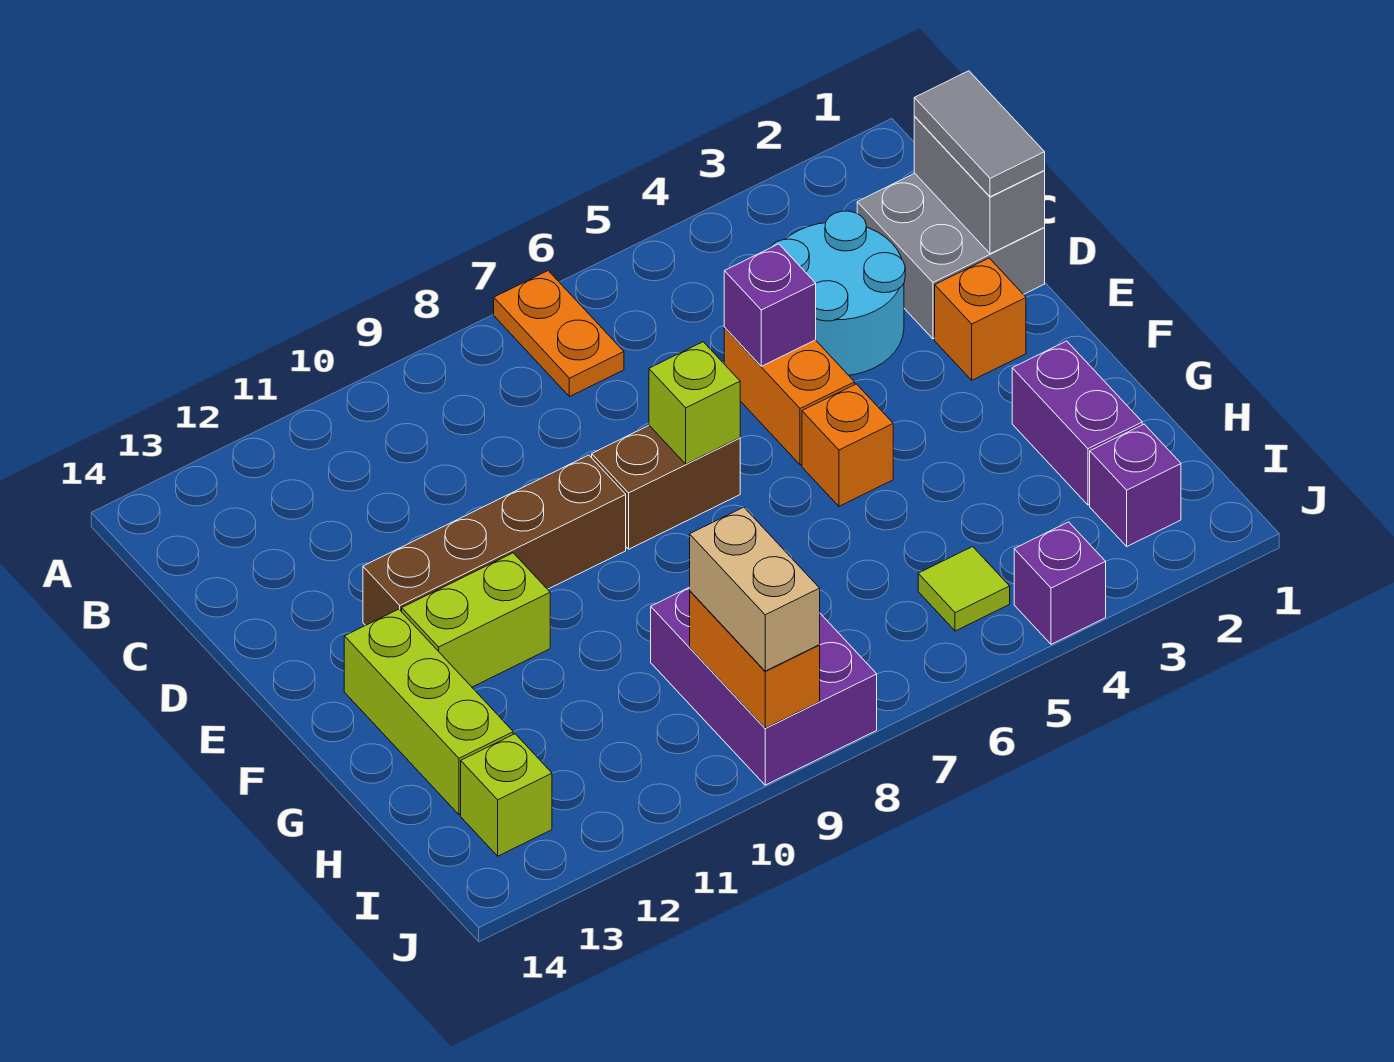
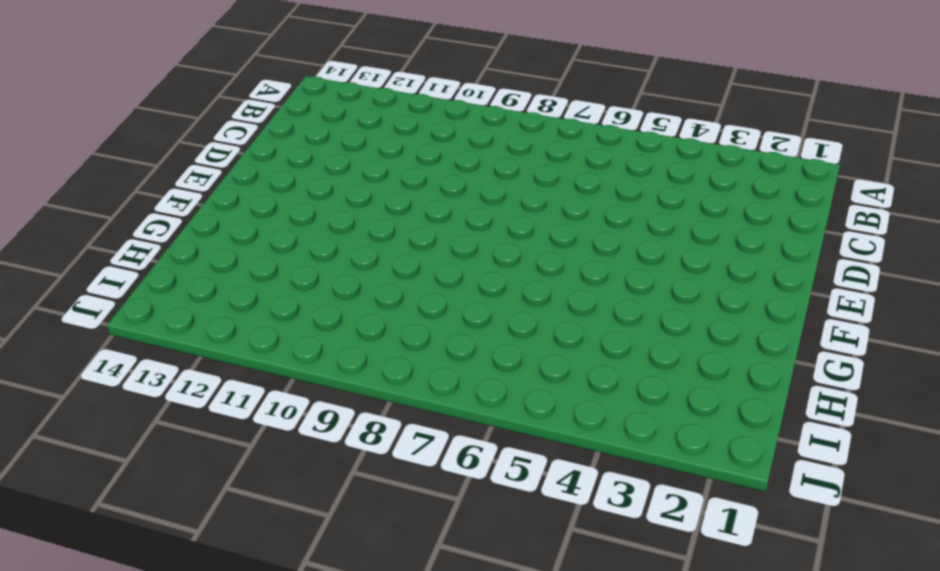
none -> orange plate A7:B7 level 1
none -> grey brick C1:D2 level 1
none -> cyan round brick C3:D4 level 1

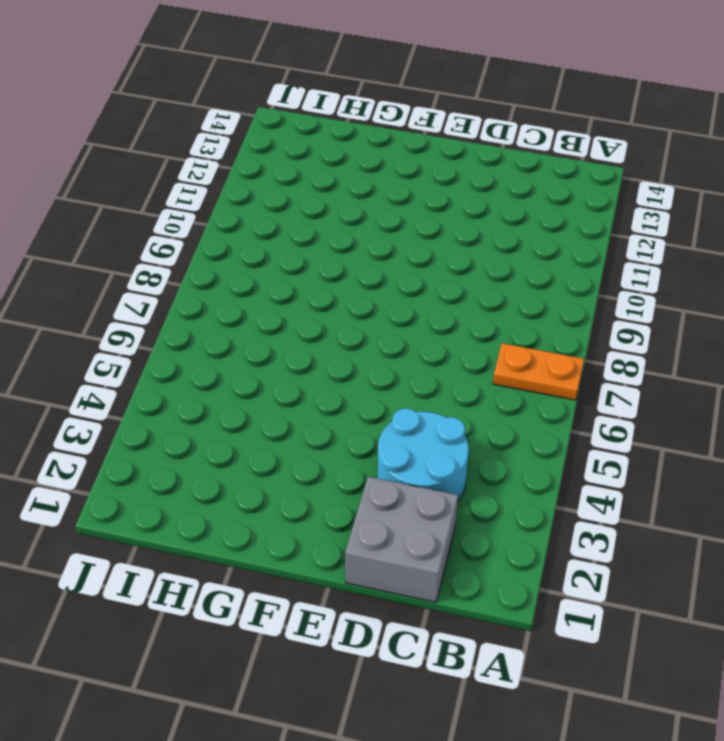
none -> orange brick D5:E5 level 1
none -> orange brick E2 level 1
none -> brown brick E7:E8 level 1

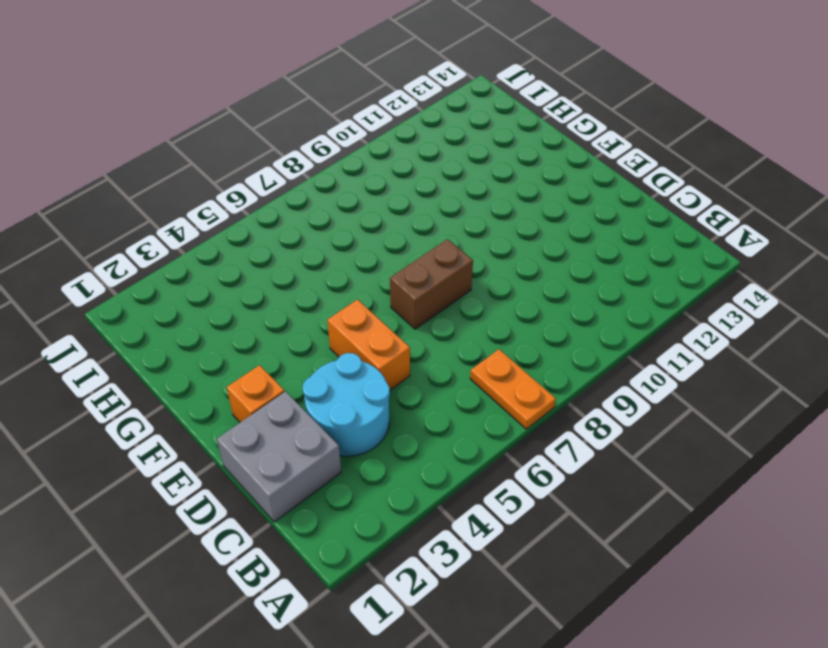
none -> brown brick E9:E12 level 1
none -> orange brick F5 level 1
none -> lime brick F11:F12 level 1

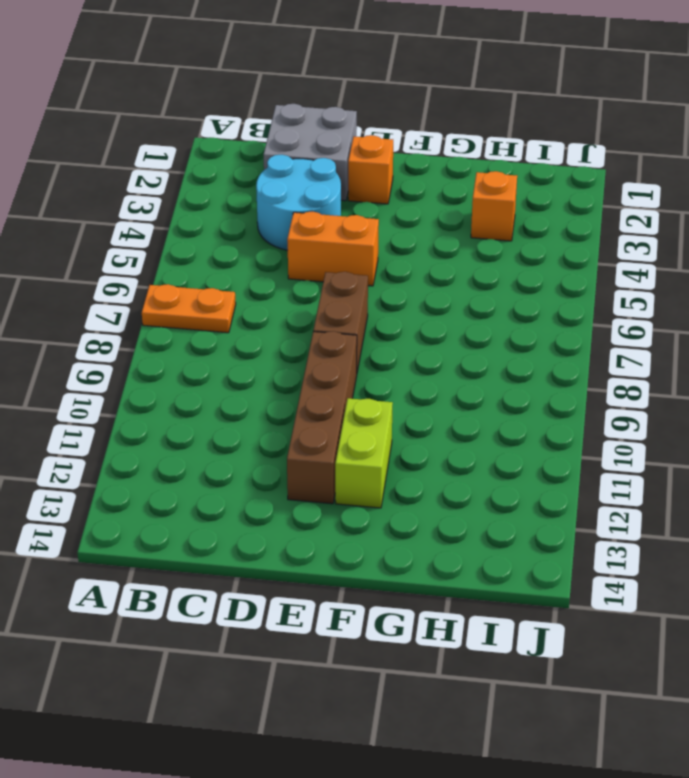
orange brick H3 level 1 -> orange brick F5 level 1
none -> lime brick F13:H13 level 1
none -> purple brick G2:H2 level 1
none -> purple brick H8:J9 level 1

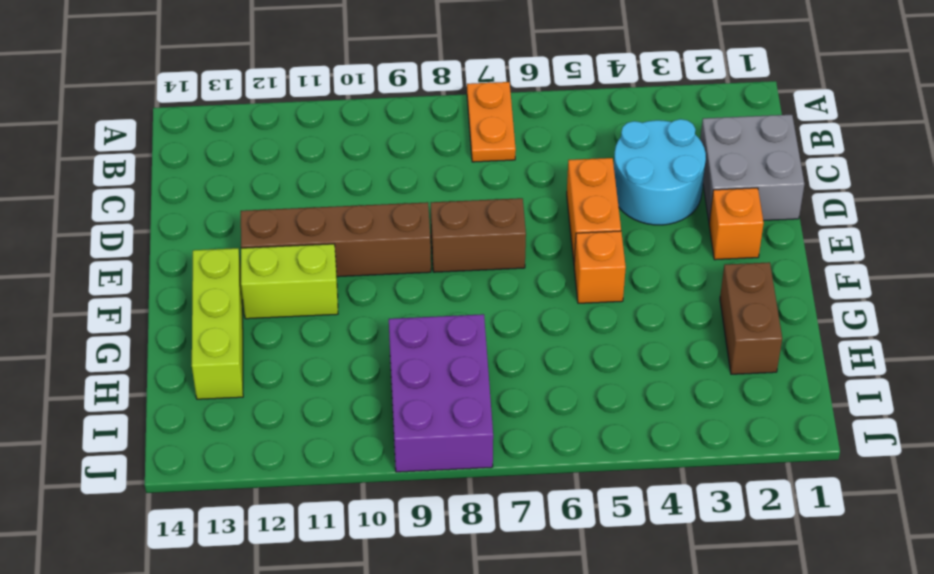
brown brick G2:H2 level 1 -> purple brick G2:H2 level 1
none -> purple brick I2 level 1
none -> lime tile I5 level 1
none -> lime brick I13 level 1

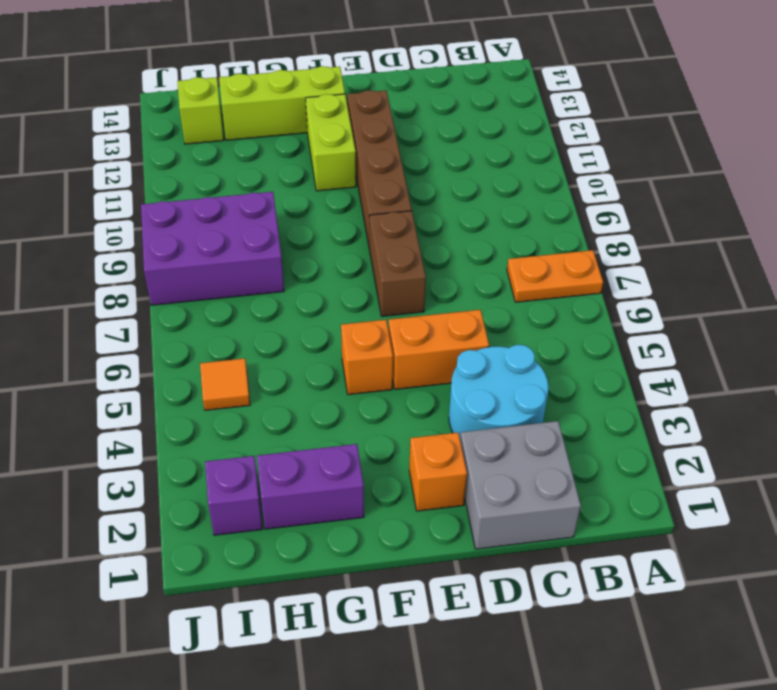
orange tile I5 level 1 -> lime tile I5 level 1
none -> purple brick J4 level 1
none -> grey brick C1:D1 level 2
none -> purple brick D5 level 2

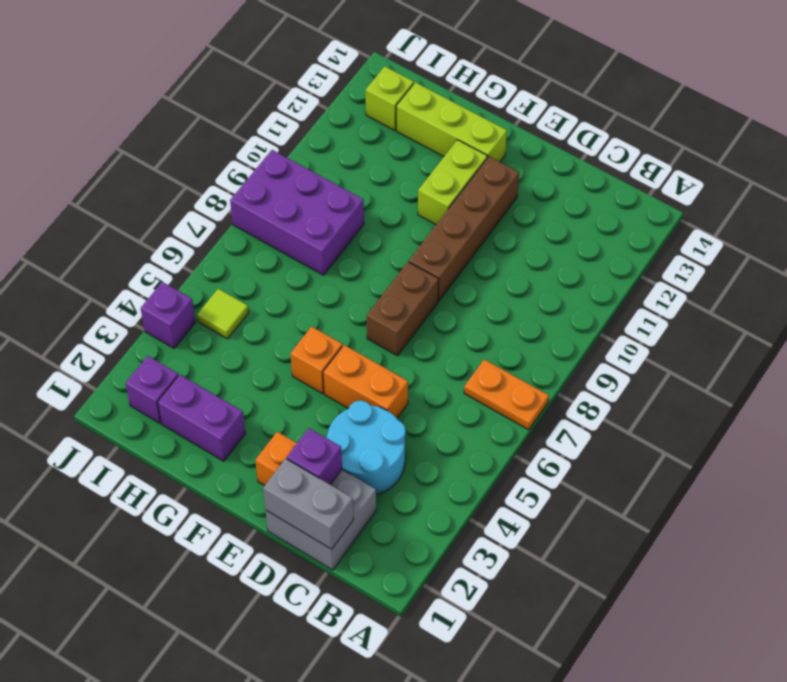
purple brick D2 level 2 -> purple brick D5 level 2
none -> lime brick E7 level 2
none -> orange brick I9:J9 level 2
none -> grey tile C1:D1 level 3

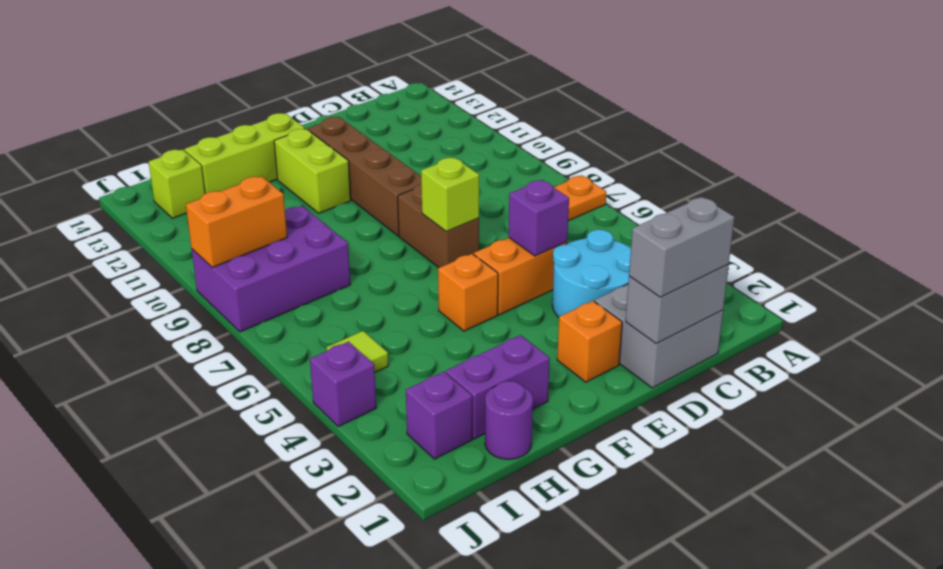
grey brick C1:D1 level 3 -> grey tile C1:D1 level 3
purple round brick H1 level 1 -> none
none -> tan brick I9:J9 level 3

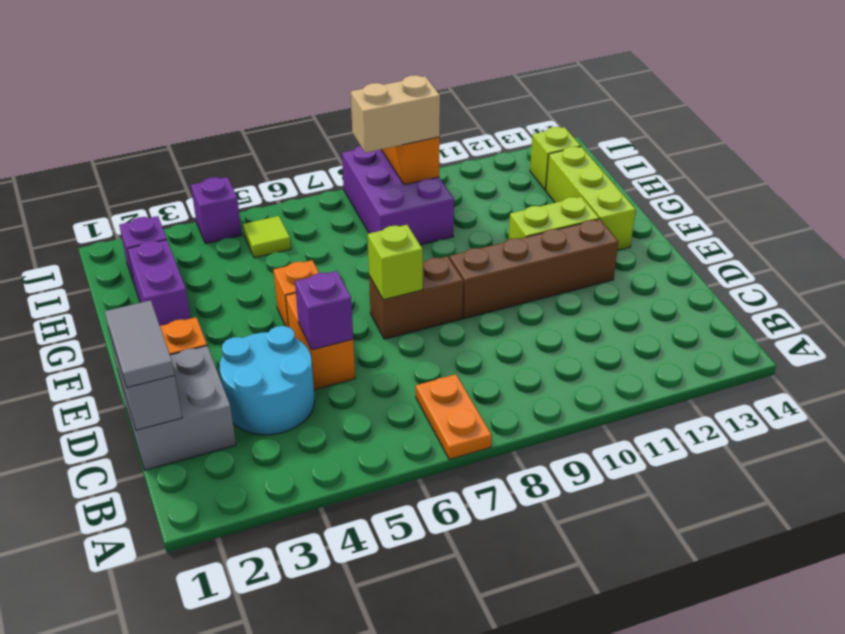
tan brick I8:I9 level 3 -> tan brick I9:J9 level 3

